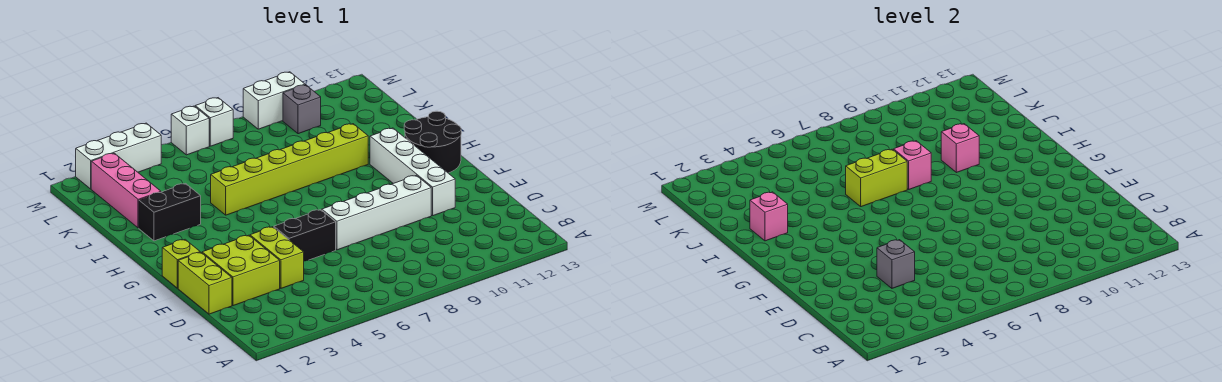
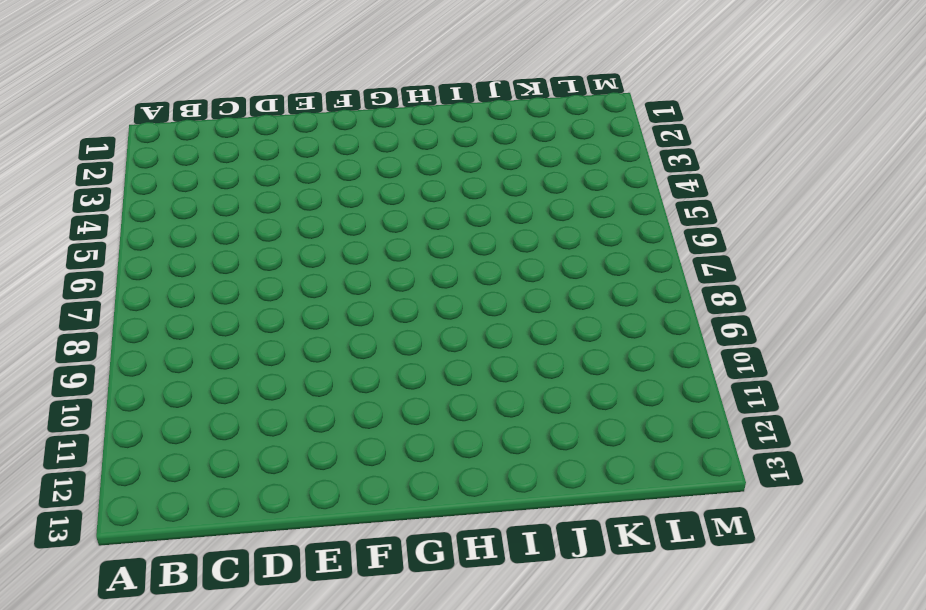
none -> lime brick D1:E1 level 1
none -> lime brick D2:E3 level 1
none -> lime brick D4:E4 level 1

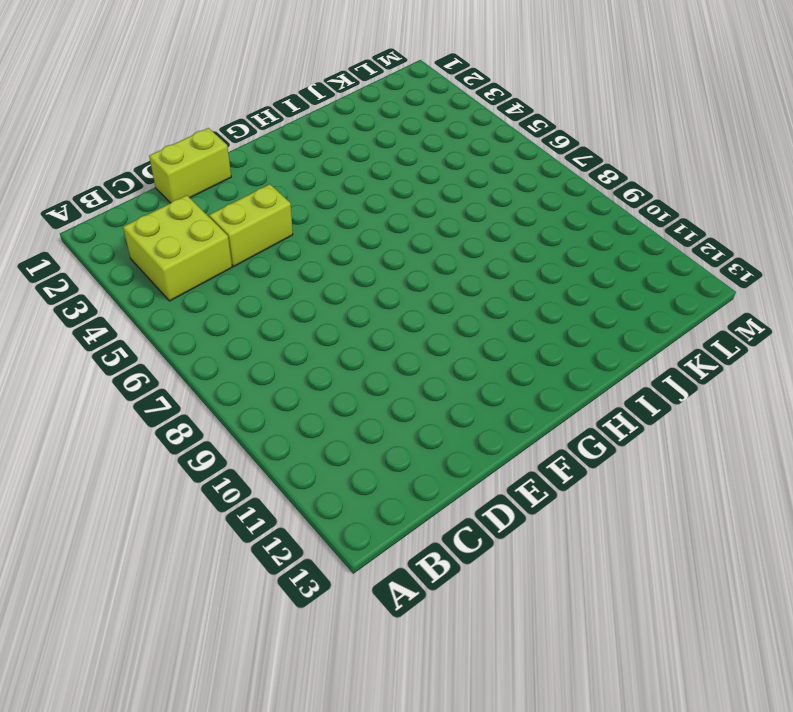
lime brick B3:C4 level 1 -> lime brick D2:E3 level 1
none -> black brick E5:E6 level 1
none -> white brick E7:E10 level 1
none -> white brick E11:H11 level 1

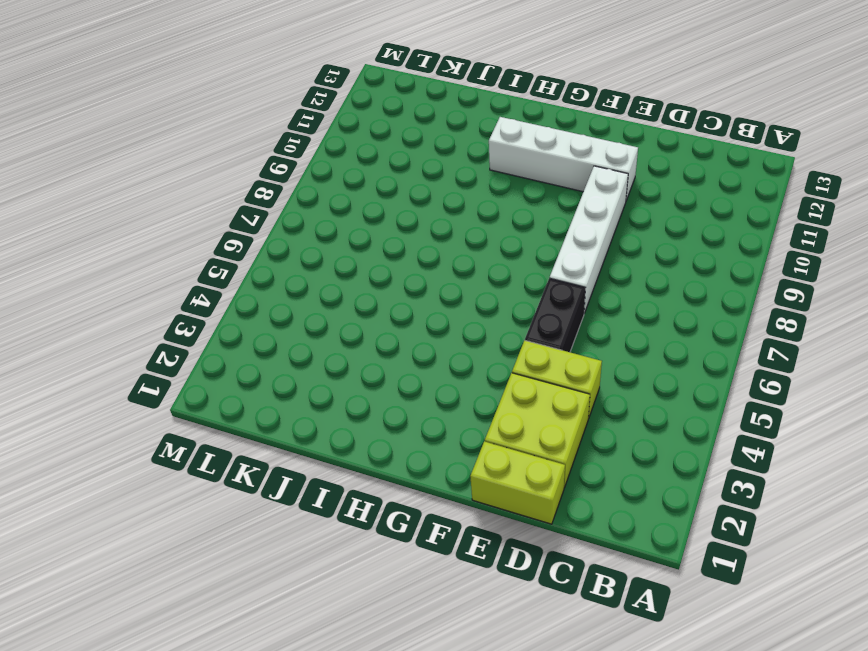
none -> lime brick F1 level 1
none -> black round brick G12:H13 level 1
none -> black brick I2:I3 level 1

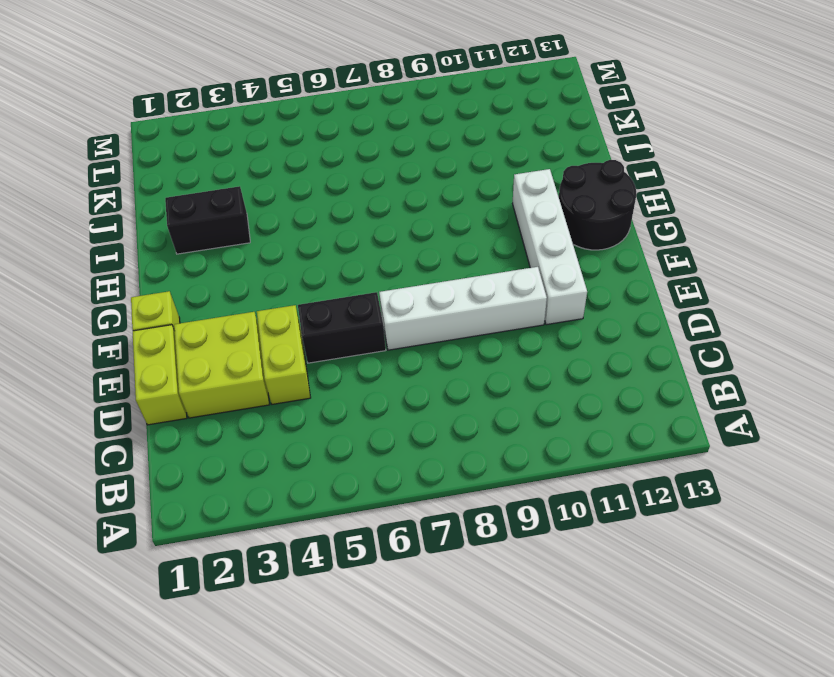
none -> lime brick I5:I10 level 1
none -> pink brick J2:L2 level 1
none -> grey brick L10 level 1

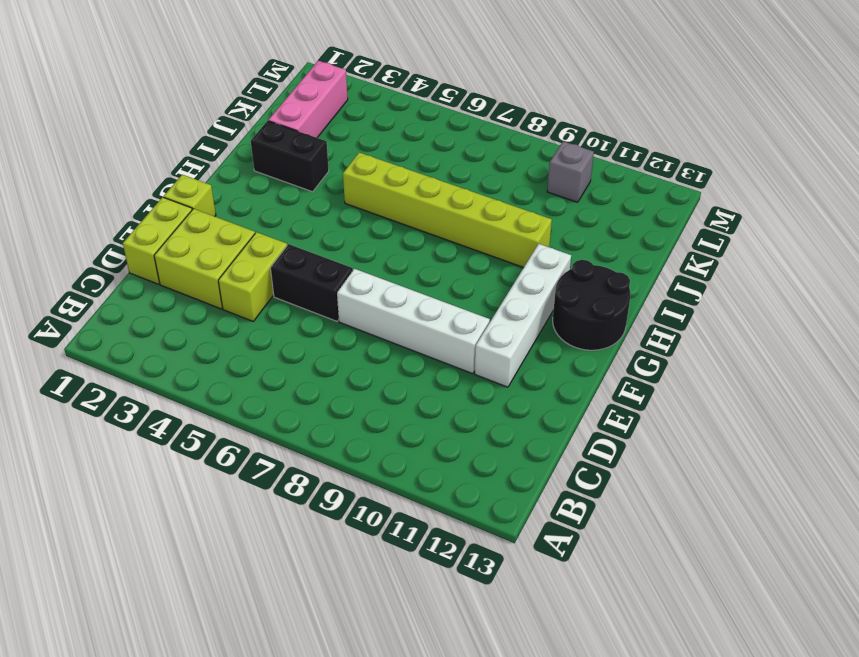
none -> white brick M2:M4 level 1
none -> white brick M6 level 1
none -> white brick M7 level 1

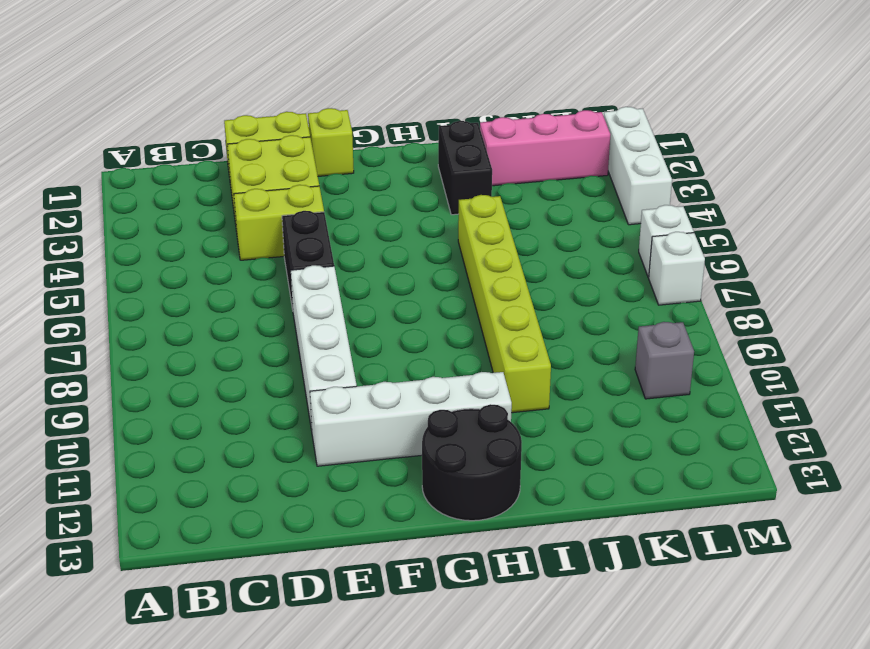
none -> white brick M9:M10 level 1
none -> grey brick D4 level 2
none -> pink brick I2 level 2

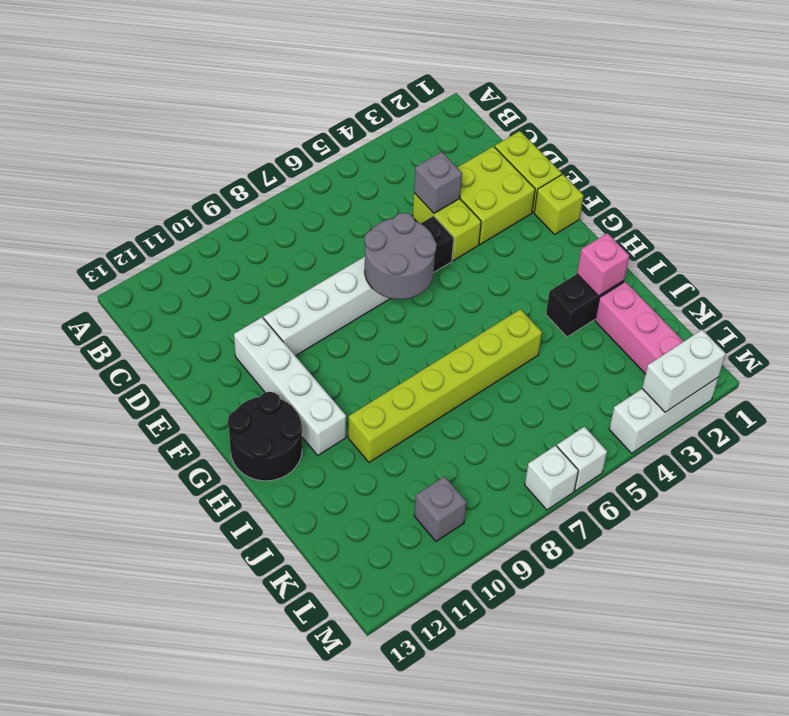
grey round brick E6:F7 level 2 -> none
white brick M2:M3 level 2 -> white brick M9:M10 level 1
none -> lime brick I6:I7 level 2
none -> pink brick I8 level 2
none -> pink brick I10 level 2

